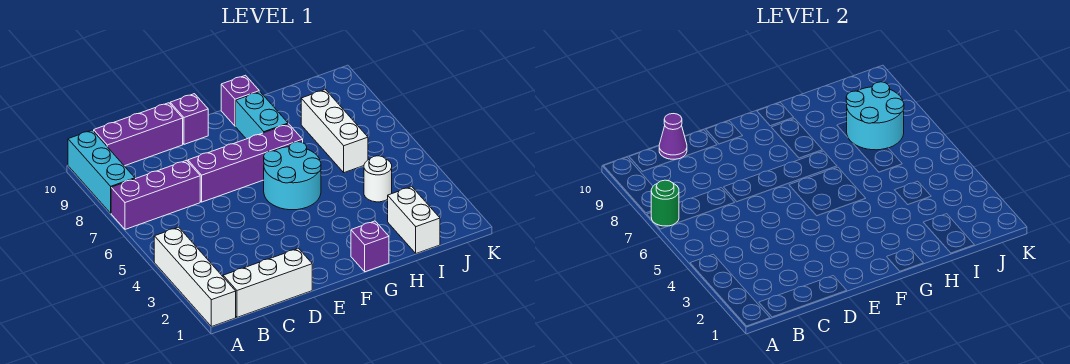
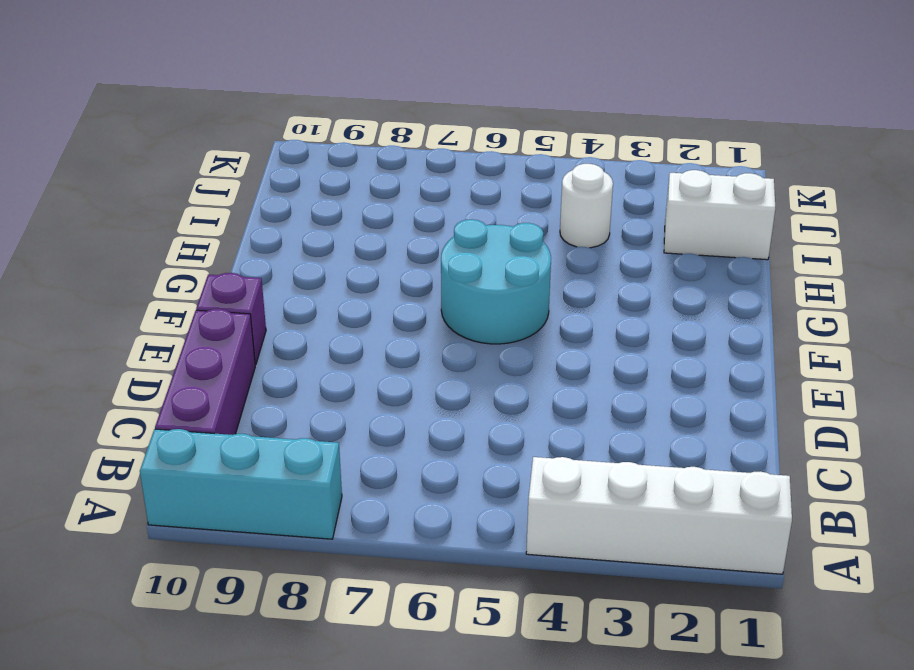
none -> purple brick A7:C7 level 1
none -> white brick B1:D1 level 1
none -> purple brick D7:G7 level 1

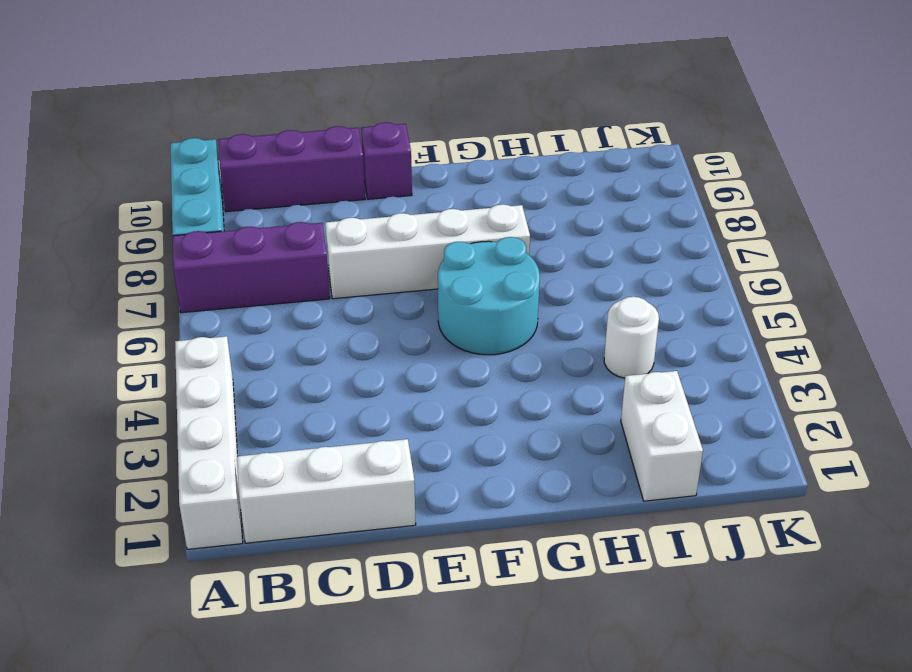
white brick D7:G7 level 1 -> purple brick D7:G7 level 1
none -> purple brick G1 level 1
none -> cyan brick G8:G9 level 1
none -> purple brick G10 level 1

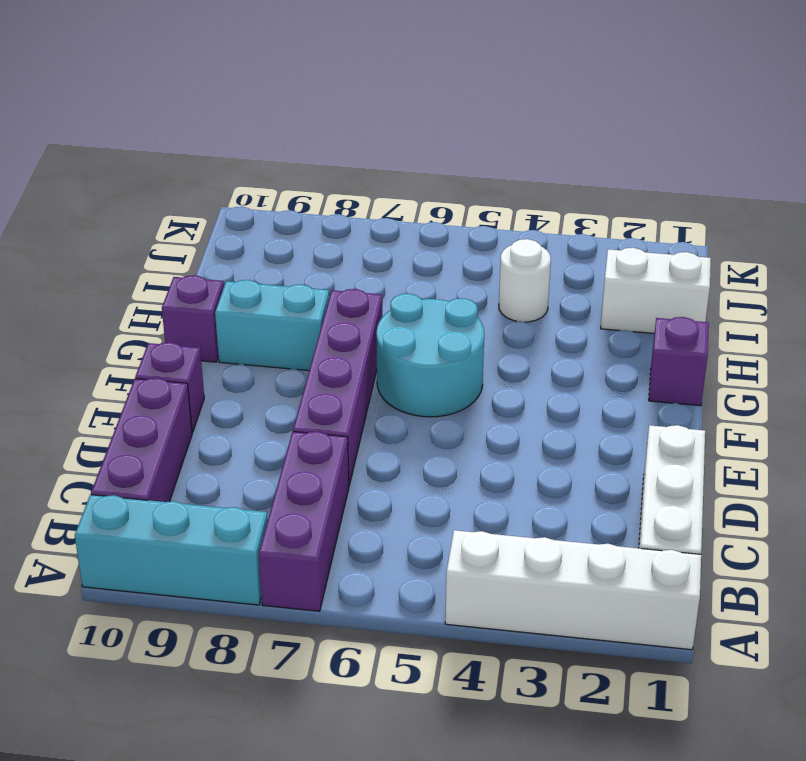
none -> white brick I6:I8 level 1
none -> green round brick A7 level 2
none -> purple cone C10 level 2

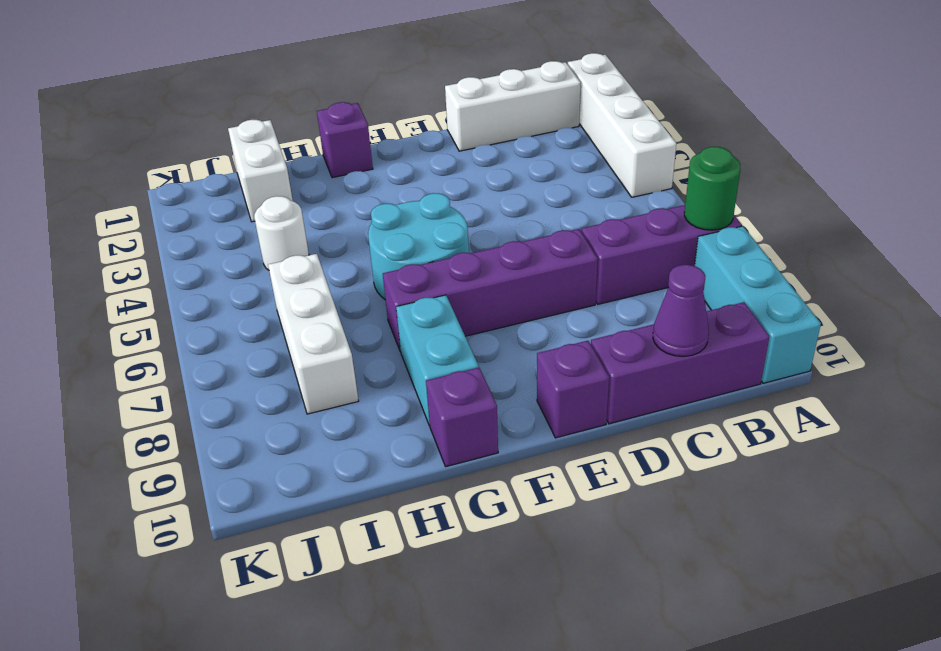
none -> cyan round brick I7:J8 level 2

